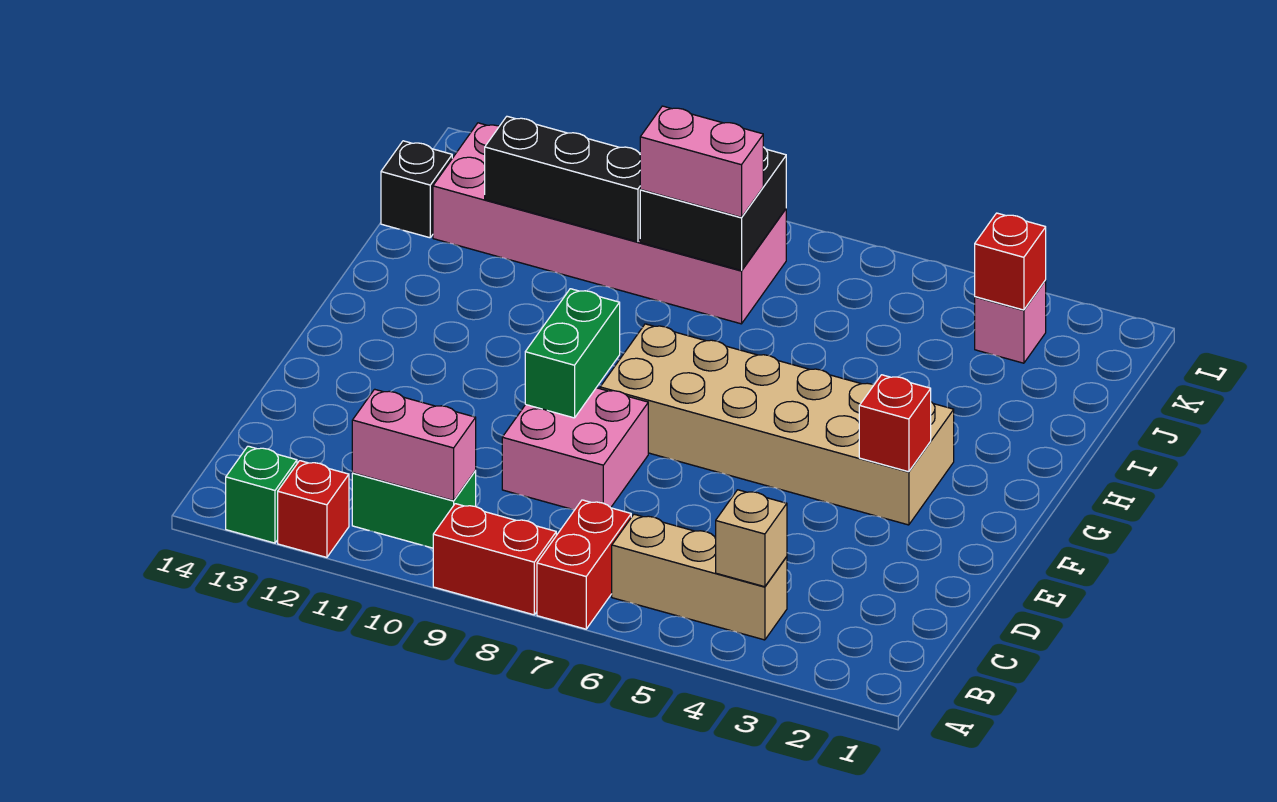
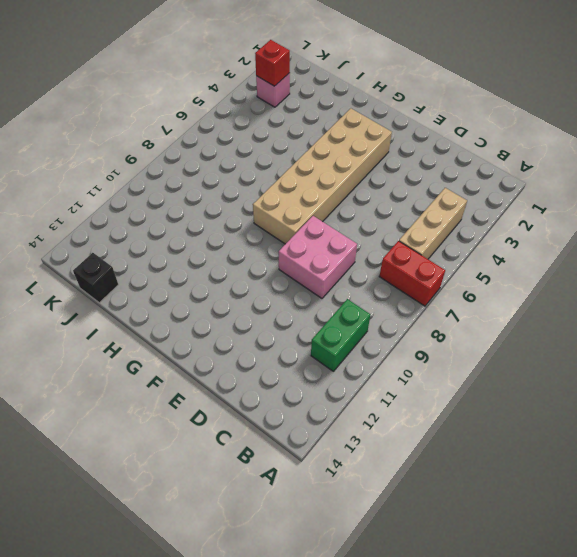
none -> red brick A8:A9 level 1
none -> red brick A12 level 1
none -> green brick A13 level 1

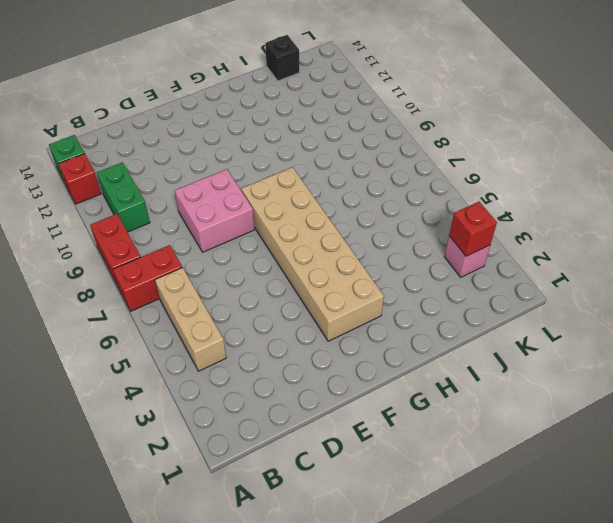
none -> pink brick J8:K13 level 1
none -> tan brick B4 level 2
none -> pink brick B10:B11 level 2

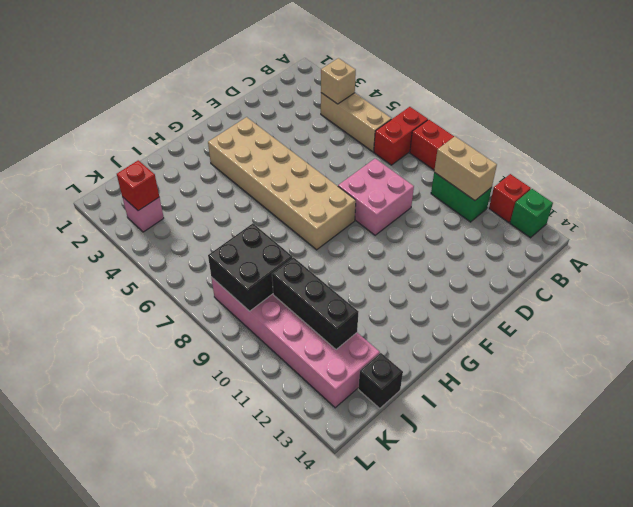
tan brick B10:B11 level 2 -> pink brick B10:B11 level 2
none -> green brick E9:F9 level 2
none -> red brick F3 level 2
none -> pink brick J8:J9 level 3

